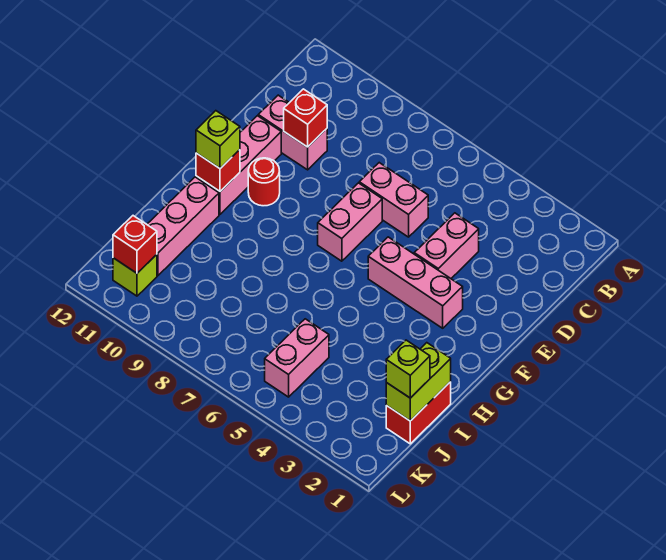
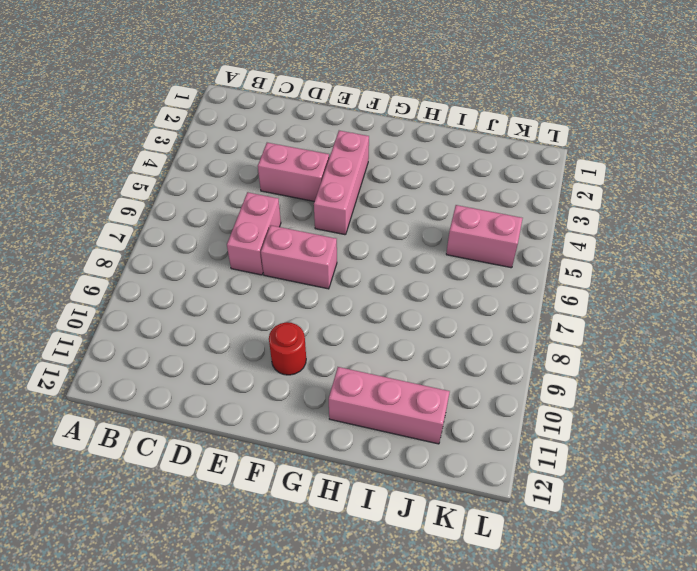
none -> pink brick D10:D11 level 1
none -> pink brick E11:G11 level 1
none -> red brick I1:J1 level 1

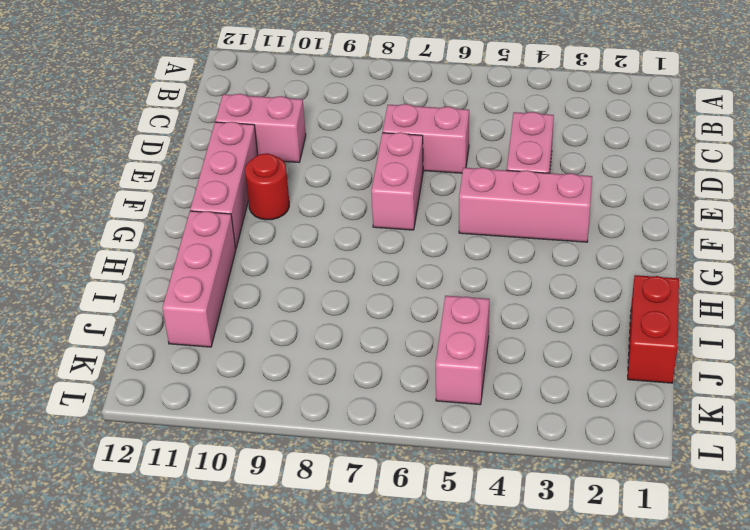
none -> lime brick K11 level 1
none -> red brick D10 level 2
none -> red brick G11 level 2

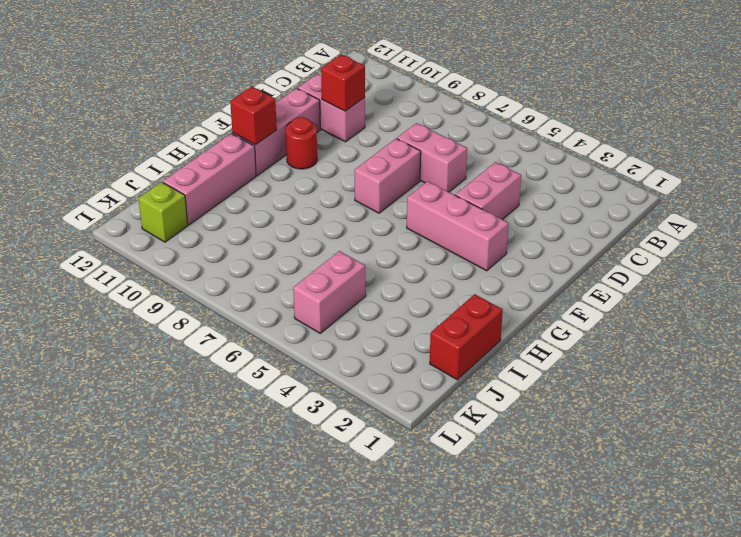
none -> lime brick I1:J1 level 2
none -> red brick K11 level 2
none -> lime brick G11 level 3

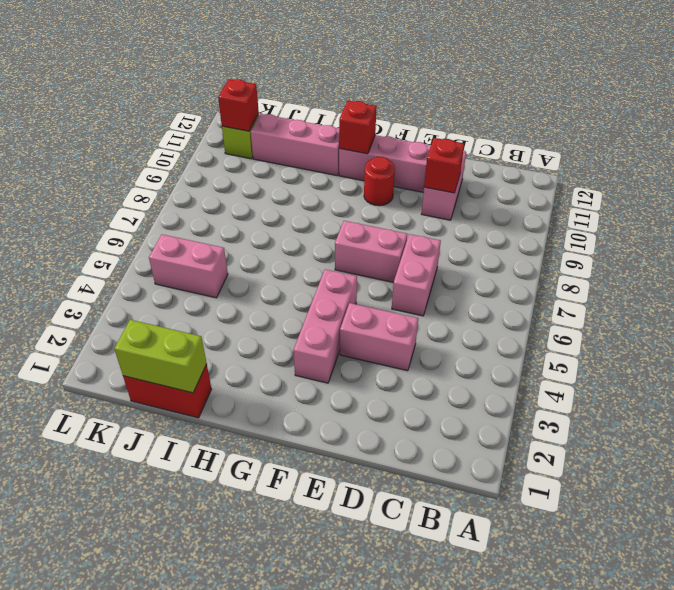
none -> lime brick G11 level 3
none -> lime brick J1 level 3

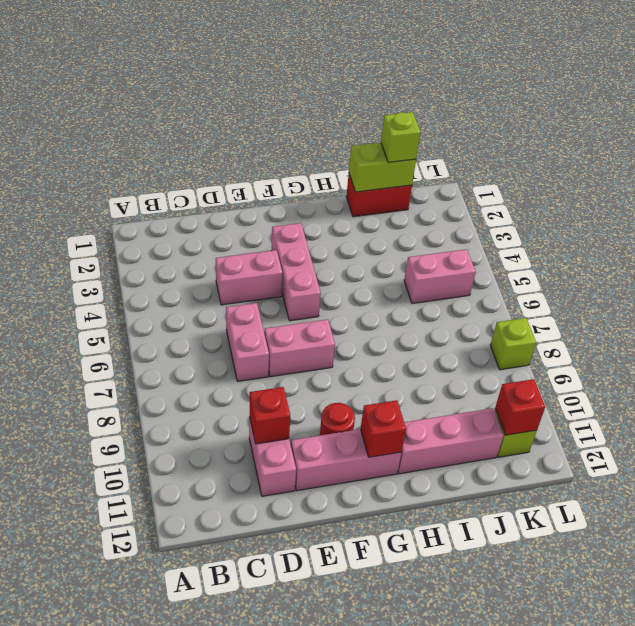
lime brick L8 level 1 -> lime brick G11 level 3

